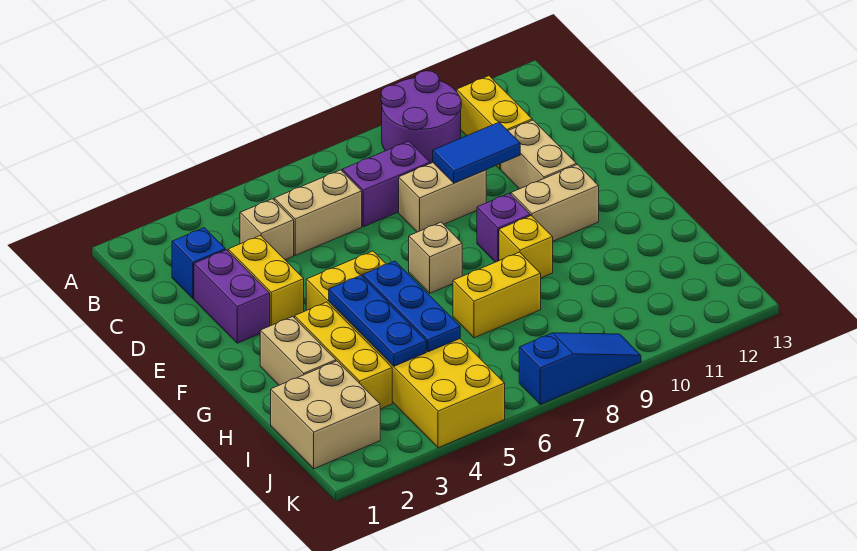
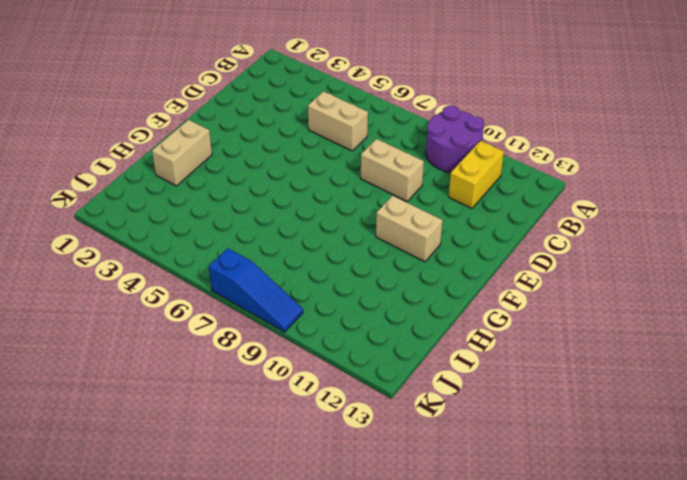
none -> blue brick C2 level 1
none -> tan brick C4 level 1
none -> purple brick C7:C8 level 1

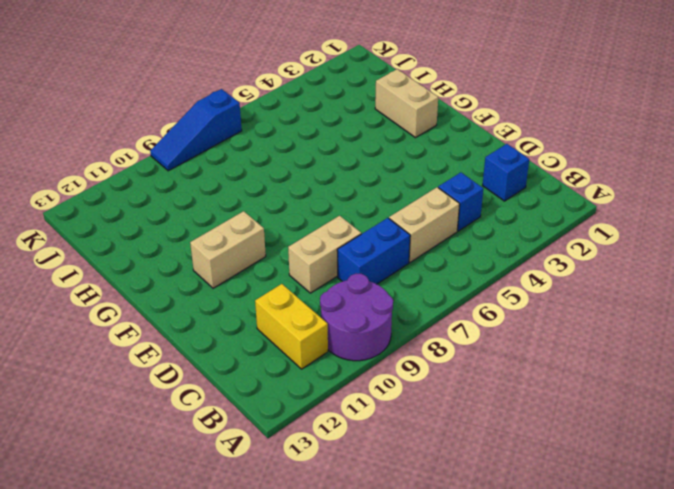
blue brick C4 level 1 -> tan brick C4 level 1
blue brick C7:C8 level 1 -> purple brick C7:C8 level 1
none -> purple brick D2:E2 level 1
none -> yellow brick D3:E3 level 1
none -> tan brick D11:E11 level 1

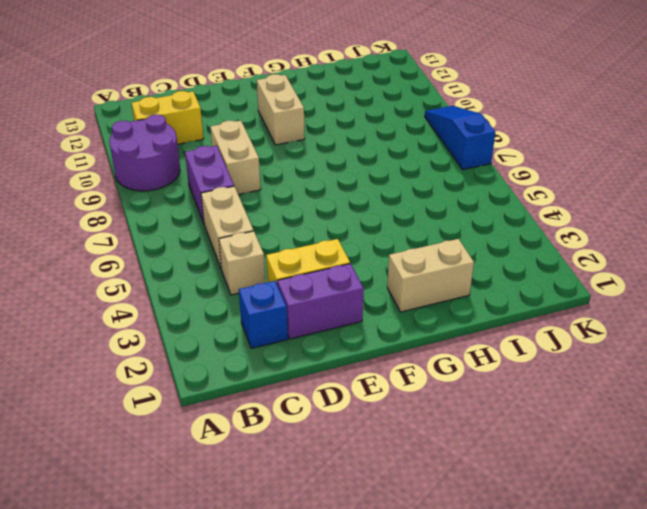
none -> tan brick D11:E11 level 1
none -> yellow brick F4:K5 level 1
none -> tan brick F7 level 1

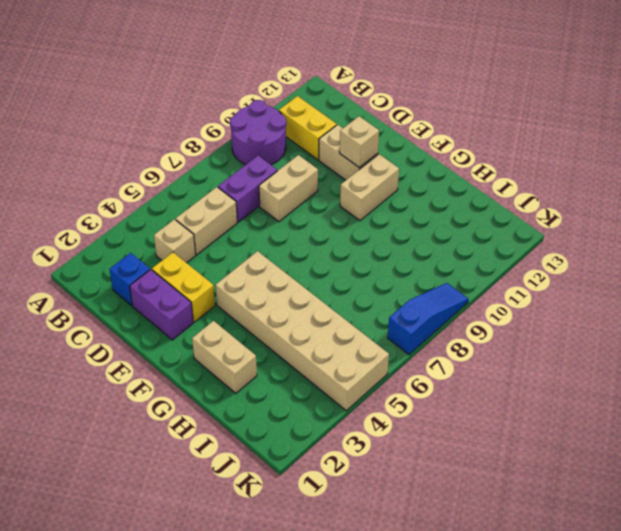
tan brick E11 level 2 -> tan brick F7 level 1
tan brick F4:K5 level 1 -> yellow brick F4:K5 level 1
none -> purple brick F9 level 1
none -> yellow brick G3:I3 level 1
none -> yellow brick G9 level 1

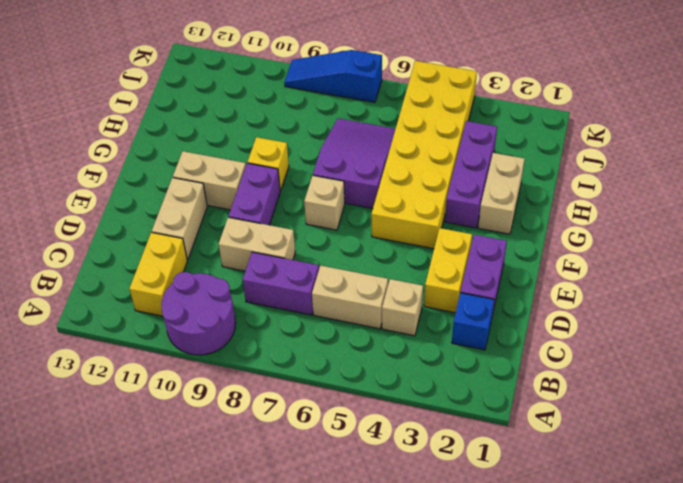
purple brick E9:F9 level 1 -> purple brick F9 level 1
purple brick G3:I3 level 1 -> yellow brick G3:I3 level 1
purple slope G6:I7 level 1 top G -> yellow brick H7:H8 level 1
none -> tan brick I1:J2 level 1
none -> blue tile D9:D10 level 2
none -> blue plate G4:I4 level 2

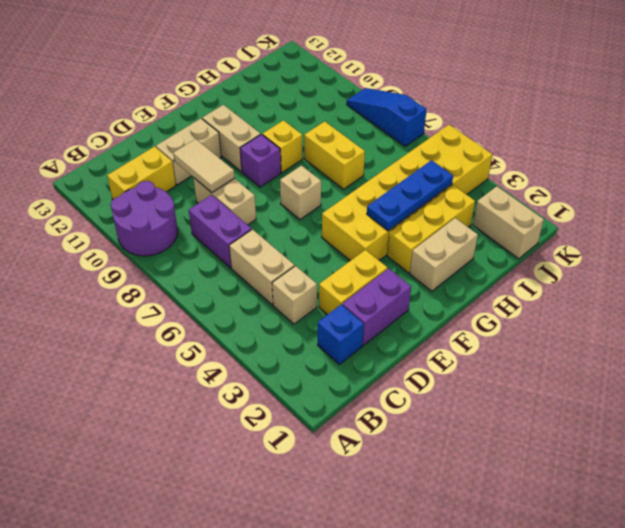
tan tile D9:D10 level 2 -> blue tile D9:D10 level 2
tan brick J1:J2 level 1 -> tan brick I1:J2 level 1
none -> blue plate G5:I5 level 2

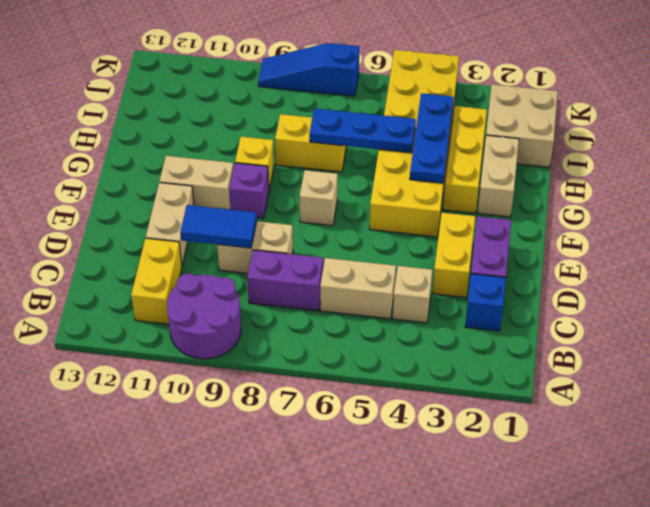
blue plate H5:H7 level 2 -> blue plate G5:I5 level 2

